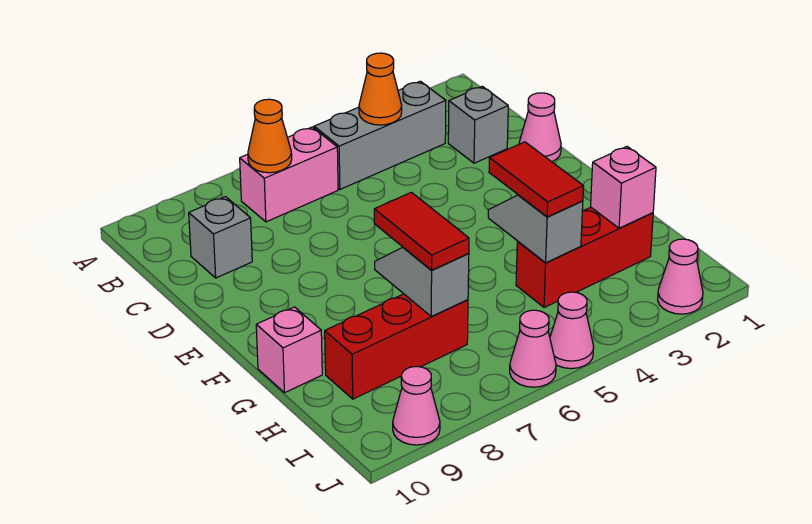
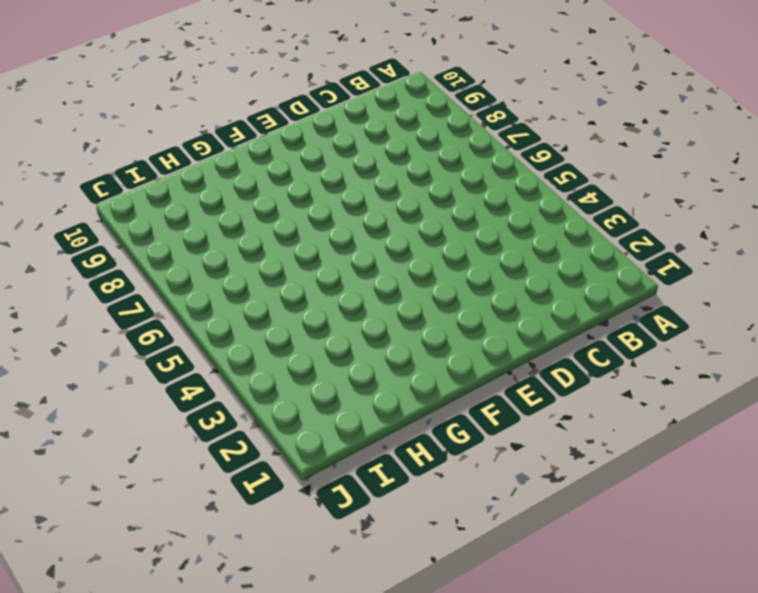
none -> grey brick B3:B5 level 1
none -> pink brick B6:B7 level 1
none -> grey brick C2 level 1

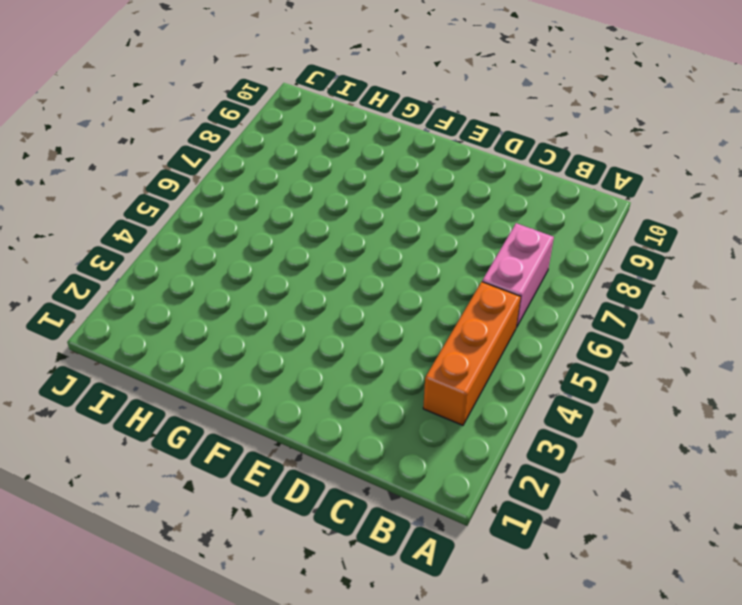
orange brick B3:B5 level 1 -> grey brick B3:B5 level 1
none -> grey brick C2 level 1
none -> grey brick C9 level 1
none -> pink cone D1 level 1

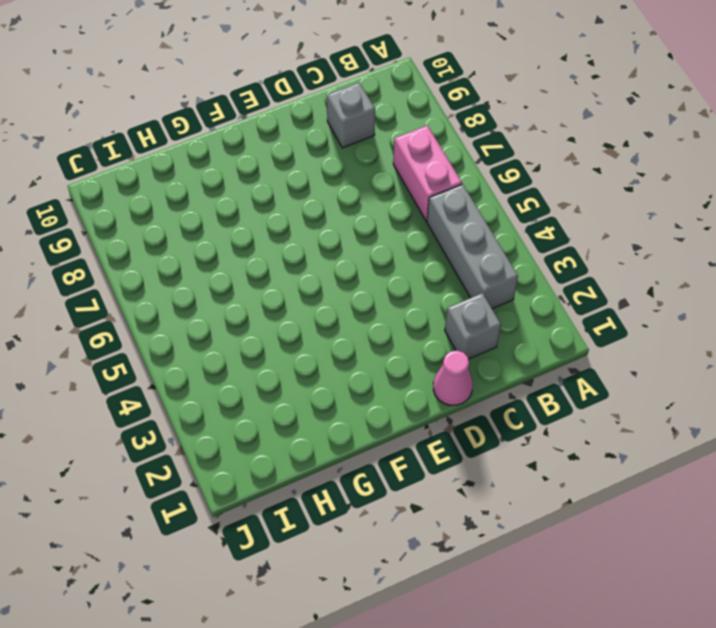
none -> pink brick G10 level 1
none -> red brick H2:H4 level 1
none -> red brick H7:H9 level 1

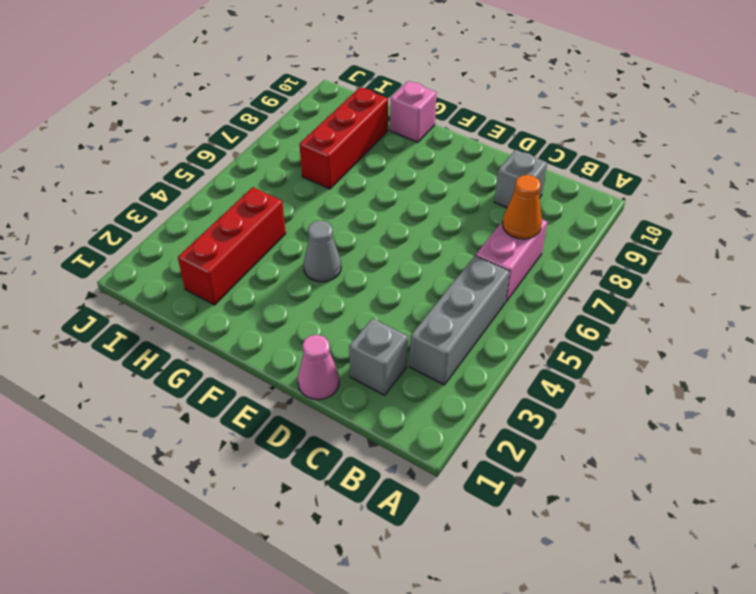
grey cone F4 level 1 -> none
none -> pink cone J2 level 1
none -> pink cone J5 level 1
none -> pink cone J6 level 1

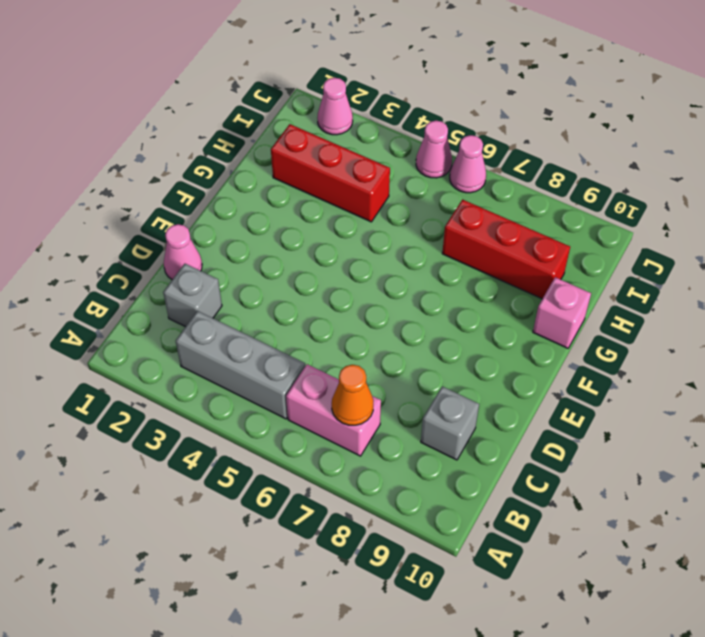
none -> pink cone J9 level 1
none -> orange cone B4 level 2
none -> grey slope G4:H4 level 2 top H

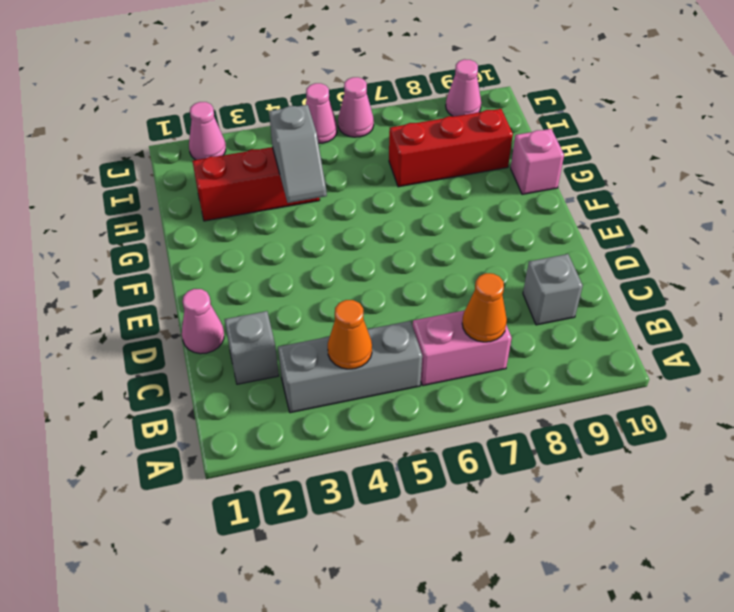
none -> grey slope G7:H7 level 2 top H
none -> pink brick H2 level 2
none -> red tile G4:H4 level 3

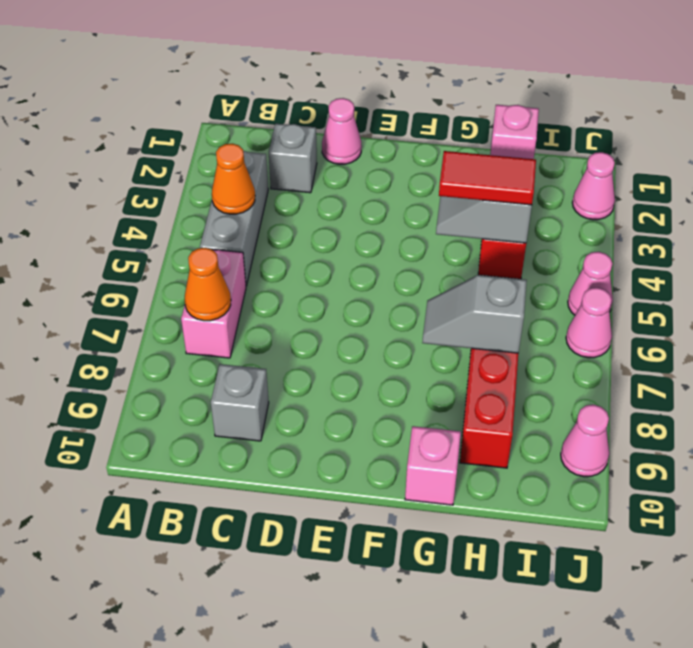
none -> red tile G7:H7 level 3

